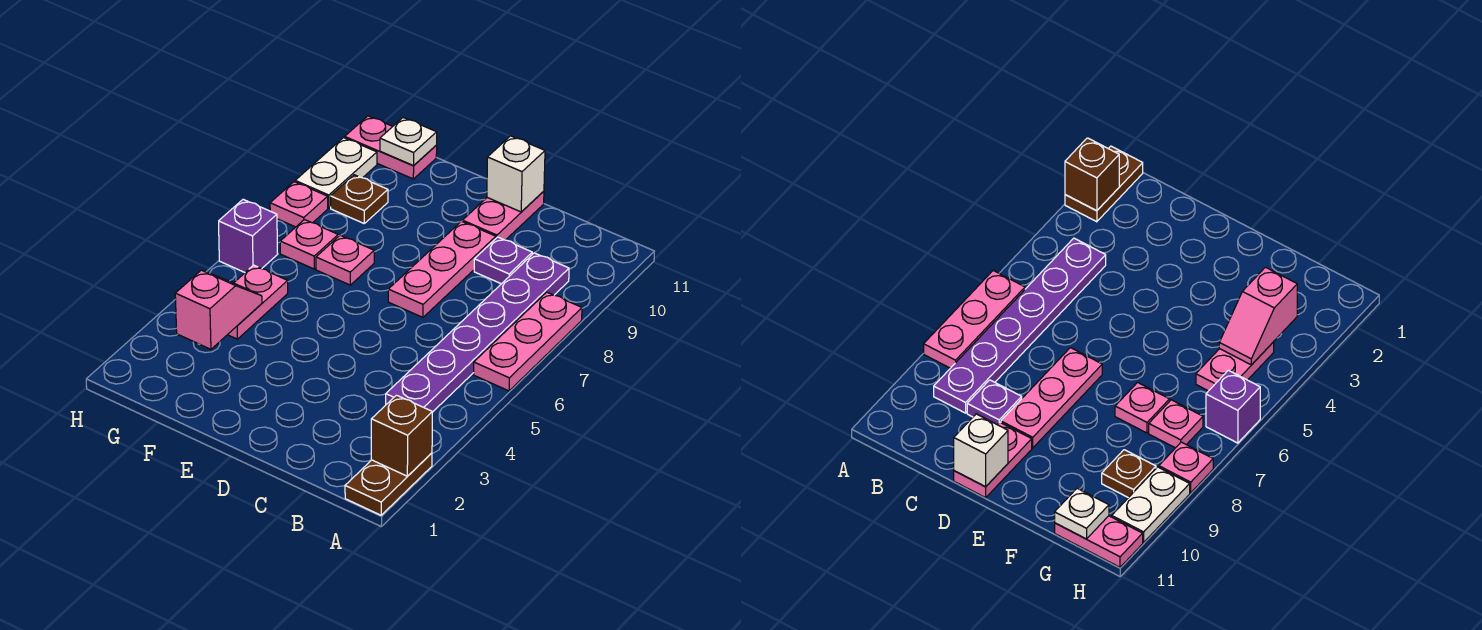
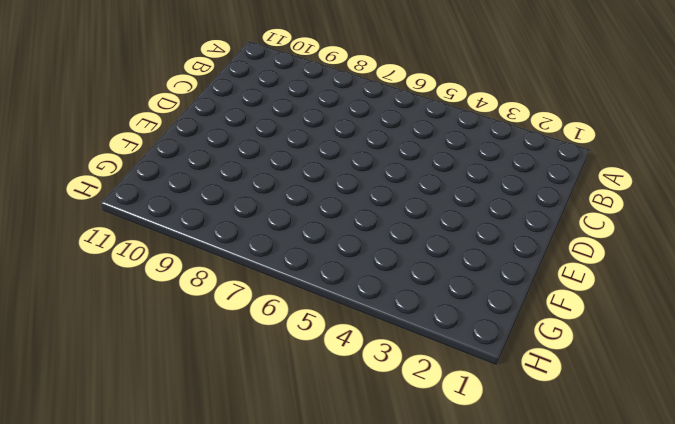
none -> brown plate A1:A2 level 1
none -> pink plate A6:A8 level 1
none -> purple plate B4:B9 level 1

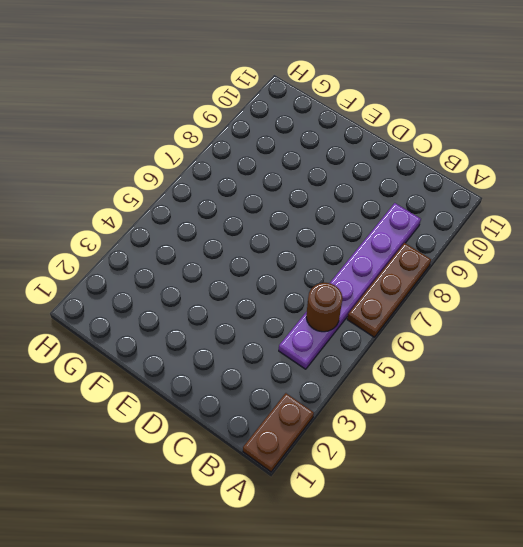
brown plate A6:A8 level 1 -> pink plate A6:A8 level 1
brown round brick B5 level 2 -> none
none -> purple plate C9 level 1
none -> pink plate D7:D9 level 1
none -> pink plate D10:D11 level 1

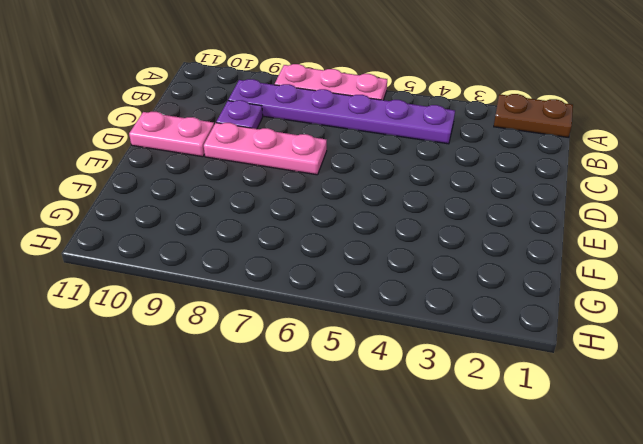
none -> pink plate F7 level 1
none -> pink plate G4:G5 level 1
none -> pink plate G7 level 1

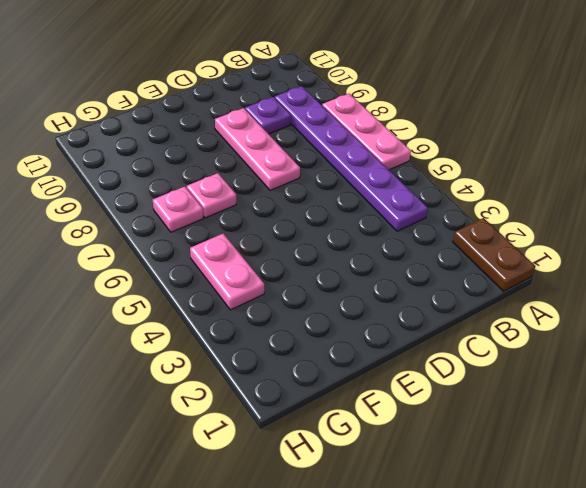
none -> pink plate D10:D11 level 1
none -> brown plate G9 level 1
none -> pink plate G11:H11 level 1

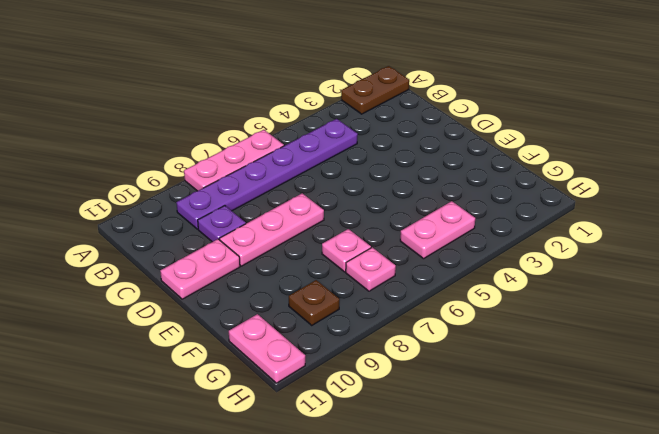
none -> purple brick H6 level 1
none -> pink plate H8 level 1
none -> white plate H9:H10 level 1

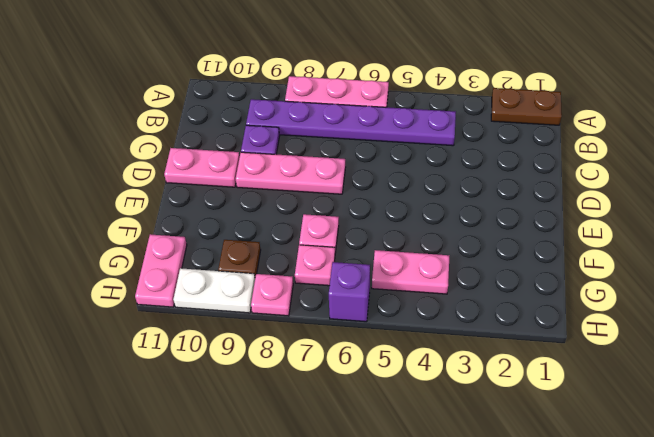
none -> brown brick A2 level 2
none -> white brick D11 level 2
none -> pink slope G3:G4 level 2 top 3

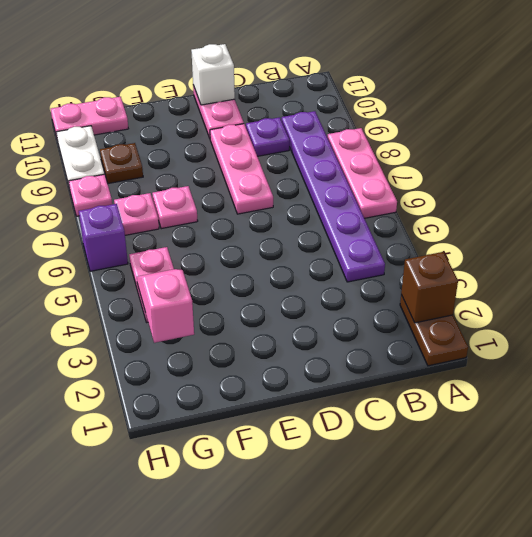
none -> white plate G11 level 2

